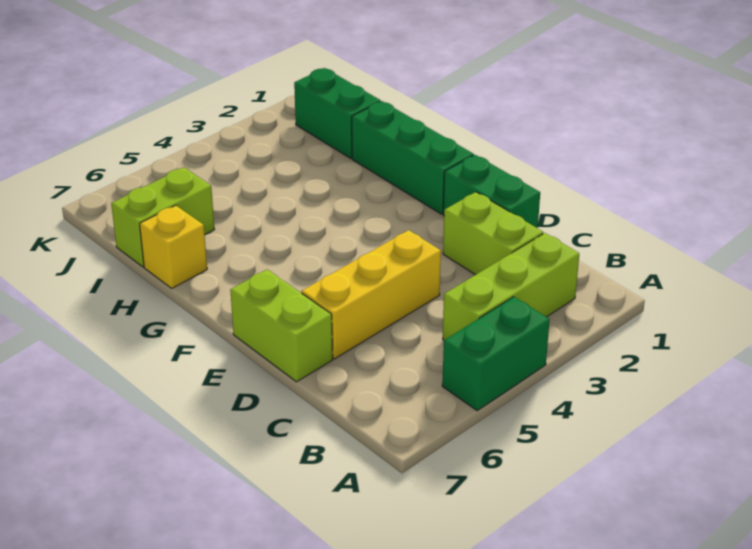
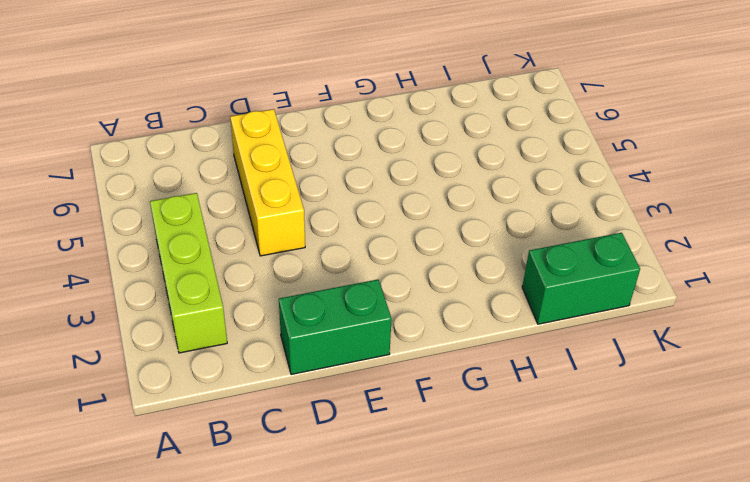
none -> green brick A4:A5 level 1
none -> lime brick C2:D2 level 1

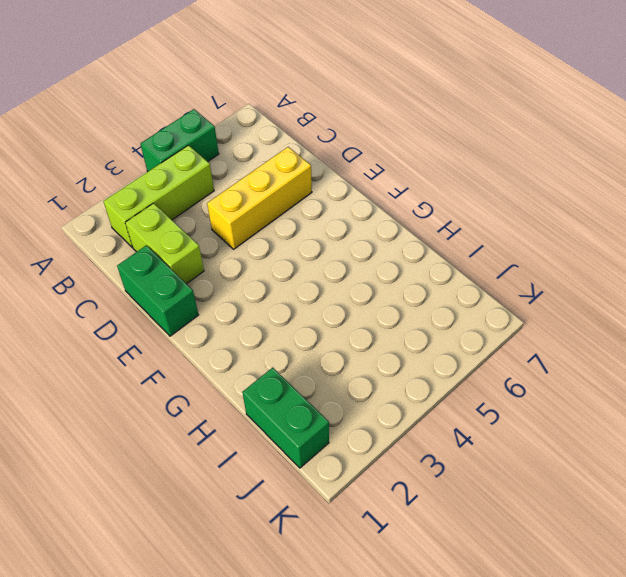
none -> lime brick D7:E7 level 1
none -> green brick F1:H1 level 1

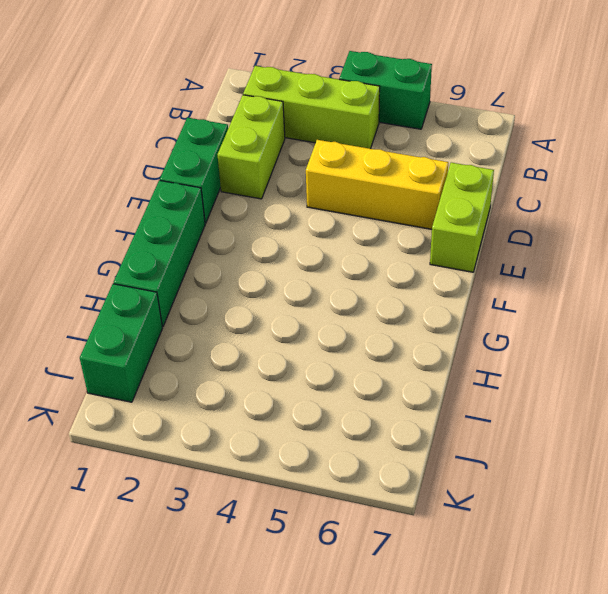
none -> yellow brick H7 level 1
none -> lime brick I6:I7 level 1

